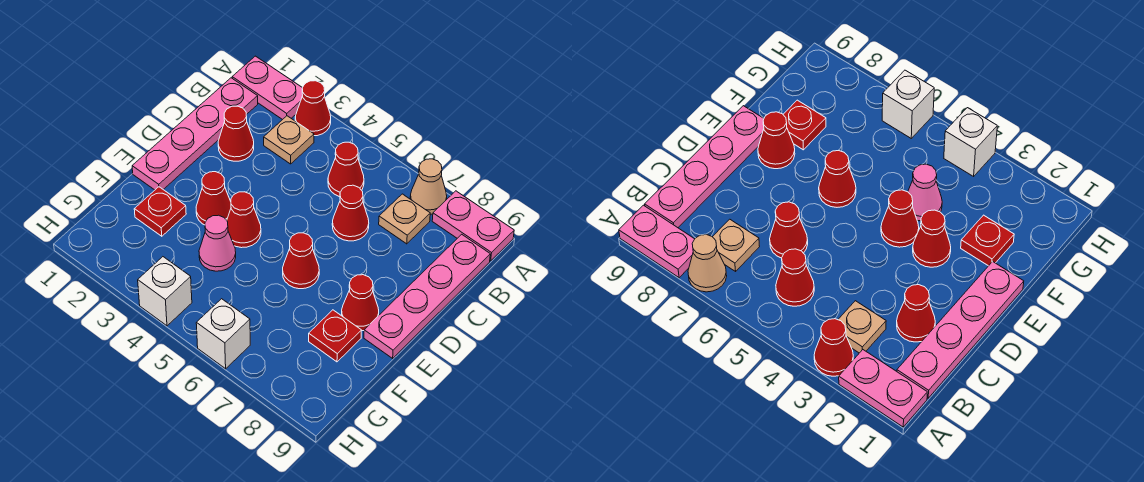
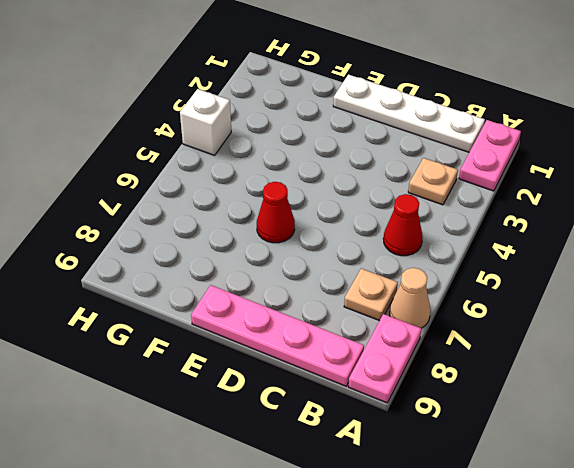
white plate B1:E1 level 1 -> pink plate B1:E1 level 1
none -> red cone A3 level 1
none -> red cone C2 level 1
none -> red cone C6 level 1

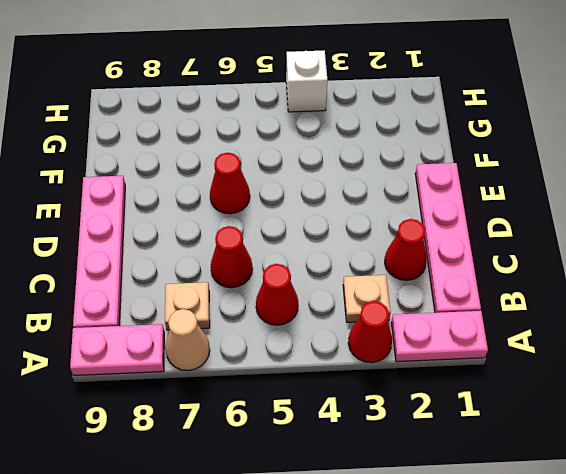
none -> red cone E3 level 1
none -> red cone E4 level 1
none -> red cone E8 level 1

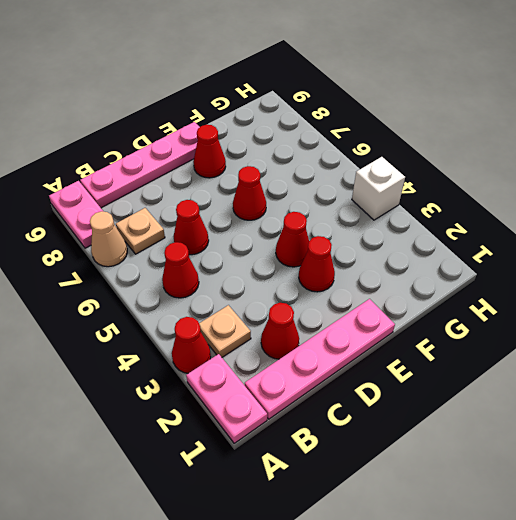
none -> red plate F2 level 1
none -> pink cone F4 level 1
none -> red plate F8 level 1

